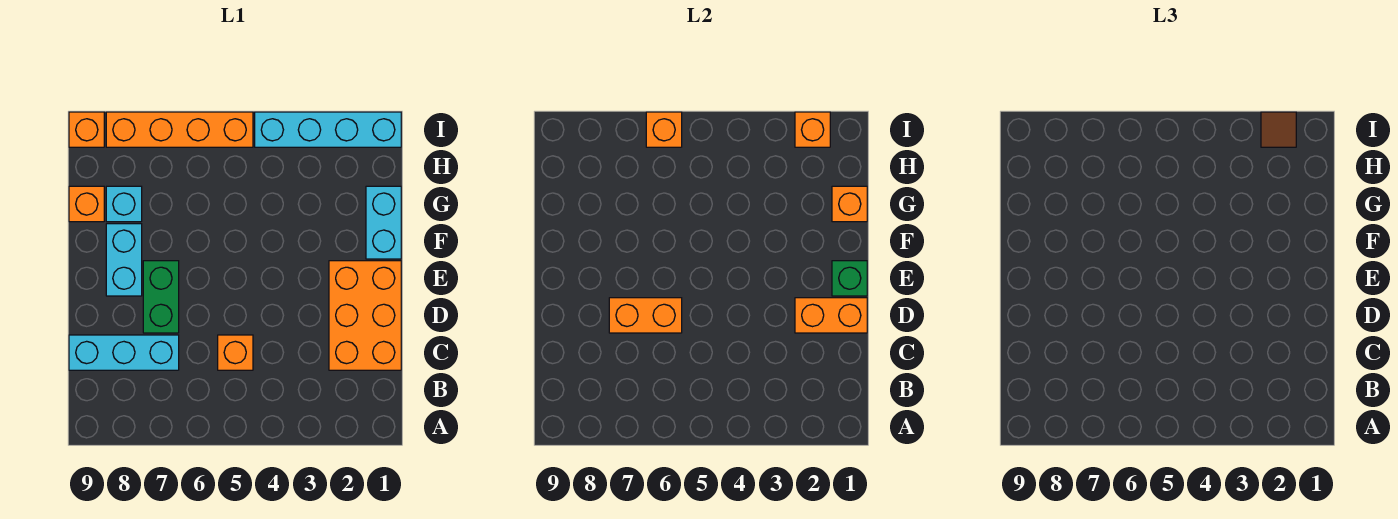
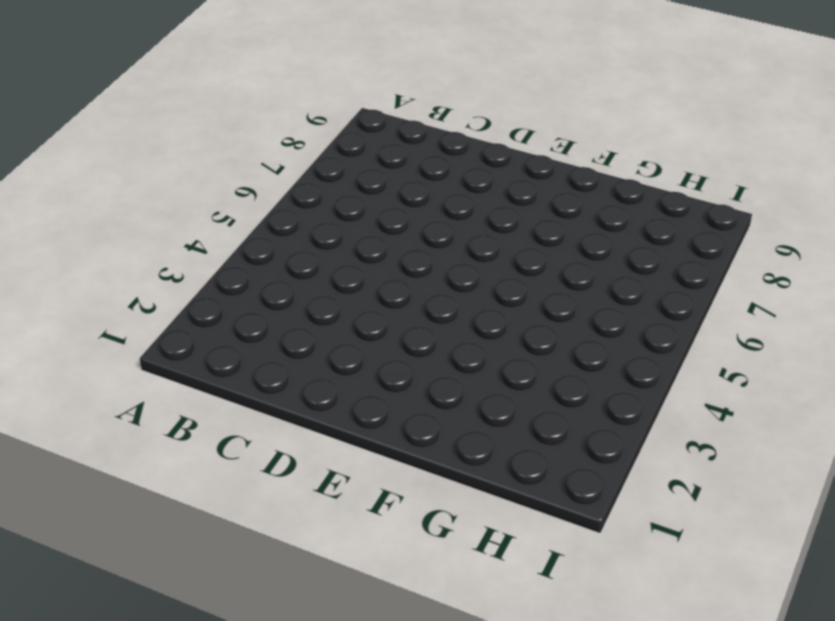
none -> orange brick C1:E2 level 1
none -> orange brick C5 level 1
none -> cyan brick C7:C9 level 1

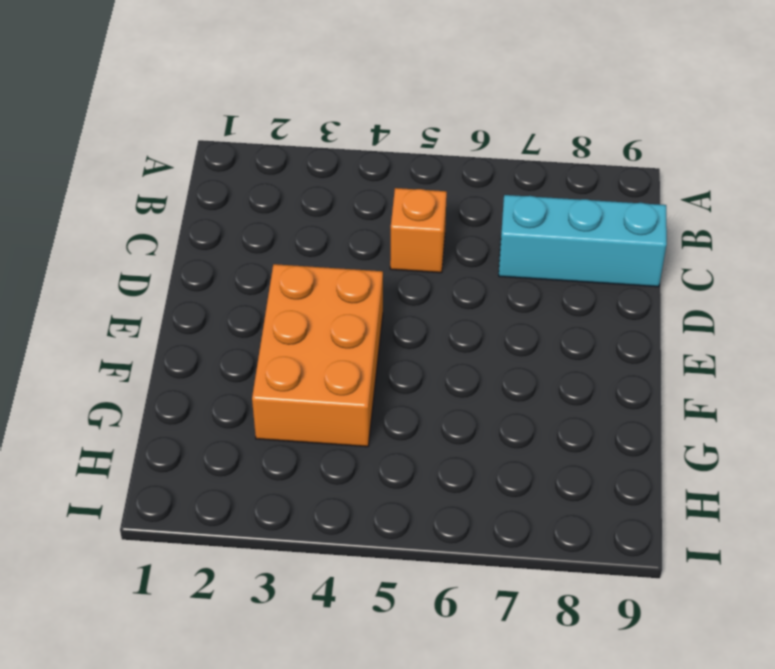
orange brick E3:G4 level 1 -> orange brick C1:E2 level 1
none -> green brick D7:E7 level 1
none -> cyan brick E8:F8 level 1
none -> cyan brick F1:G1 level 1

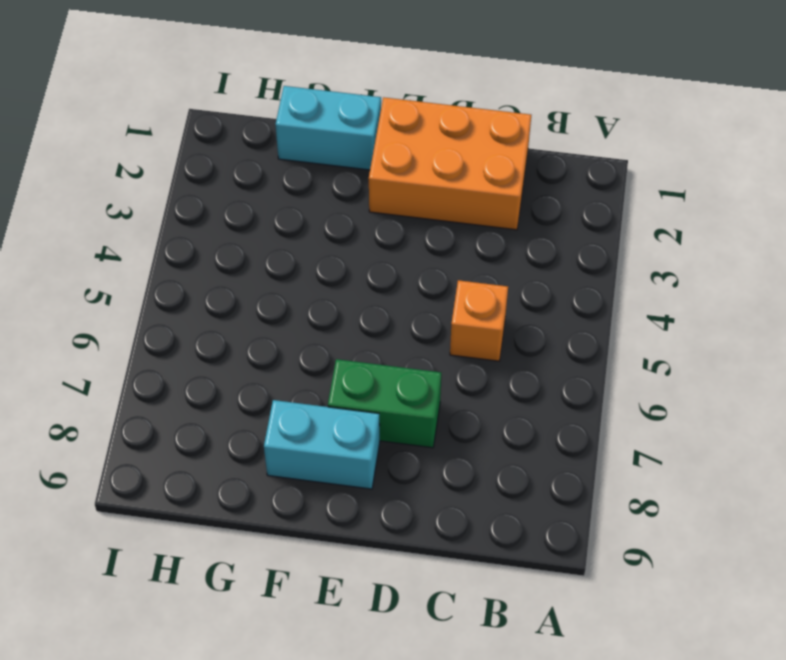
none -> cyan brick C7:C9 level 1
none -> cyan brick G8 level 1
none -> orange brick G9 level 1

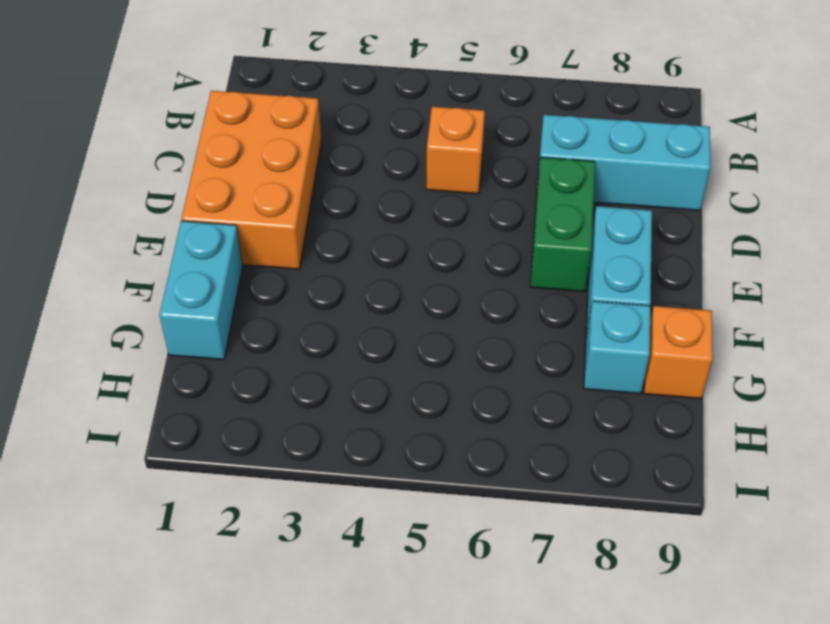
none -> cyan brick I1:I4 level 1
none -> orange brick I5:I8 level 1
none -> orange brick I9 level 1

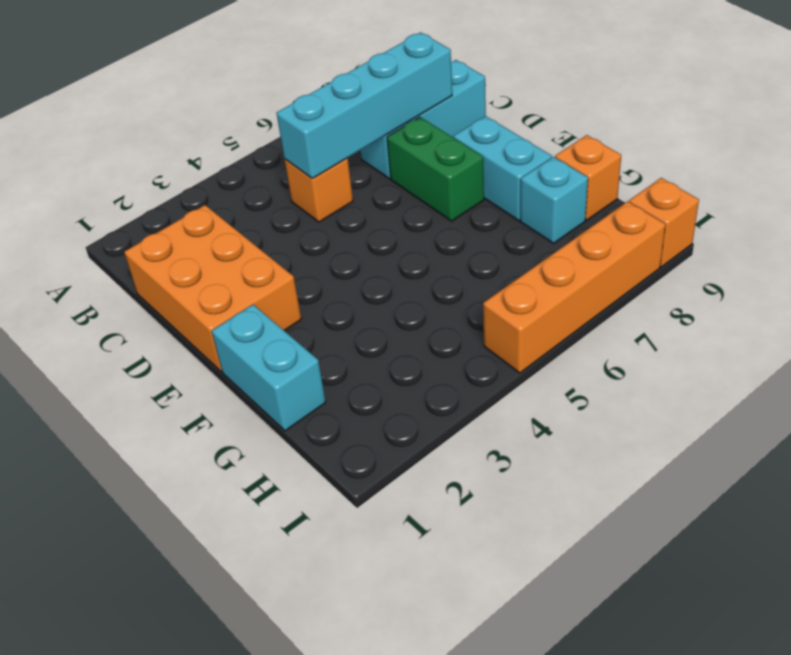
cyan brick C5:C8 level 2 -> cyan brick I1:I4 level 1
none -> orange brick D1:D2 level 2
none -> orange brick D6:D7 level 2
none -> green brick E1 level 2

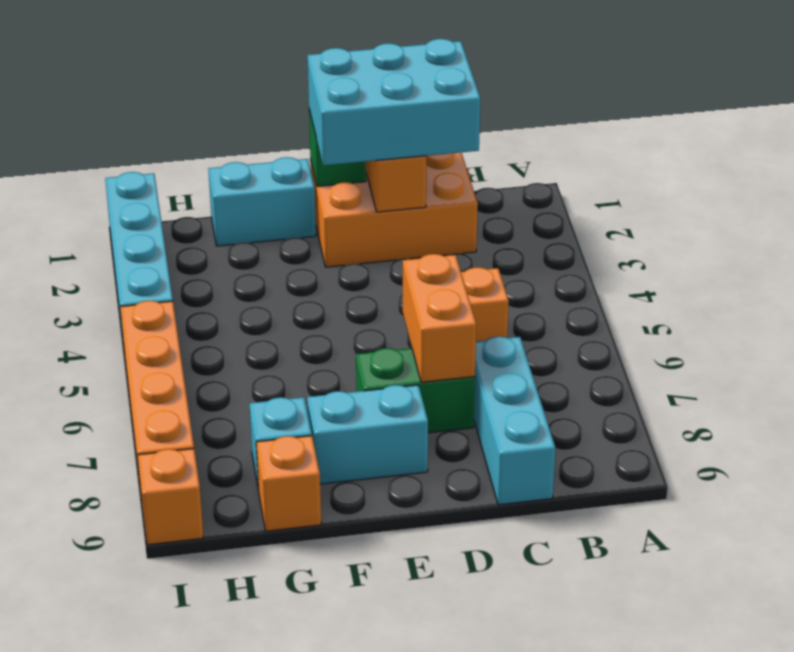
cyan brick C1:E2 level 3 -> none
none -> orange brick G1 level 2
none -> orange brick I2 level 2
none -> orange brick I6 level 2

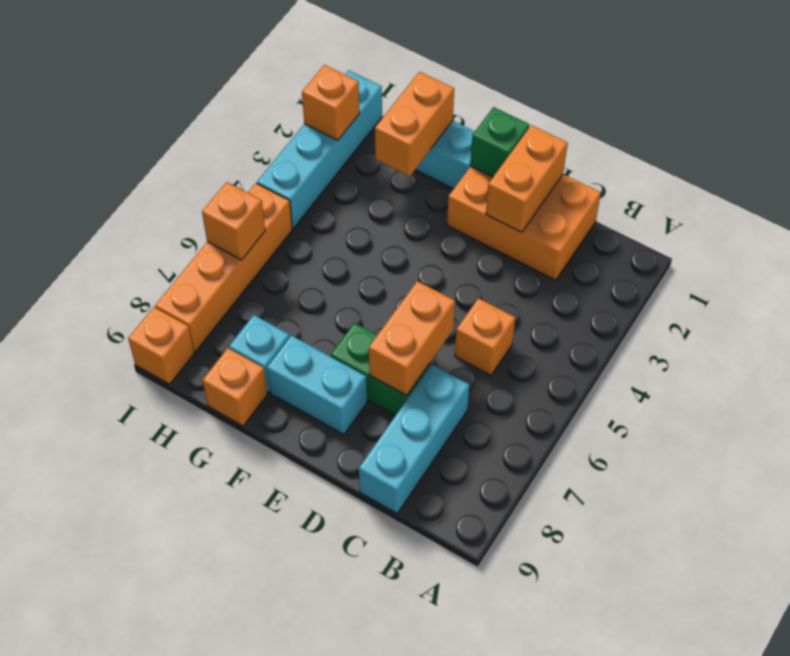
orange brick G1:G2 level 2 -> orange brick G1 level 2
none -> brown tile I2 level 3

